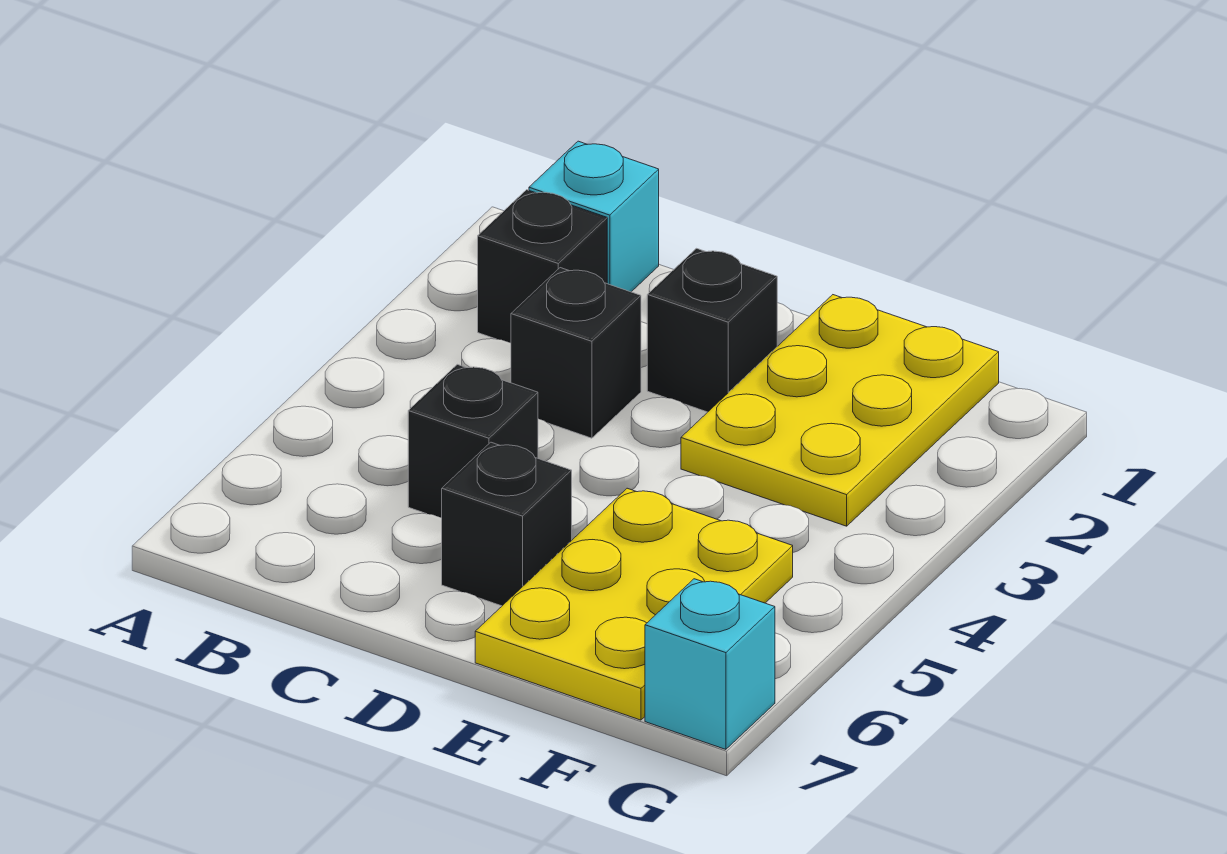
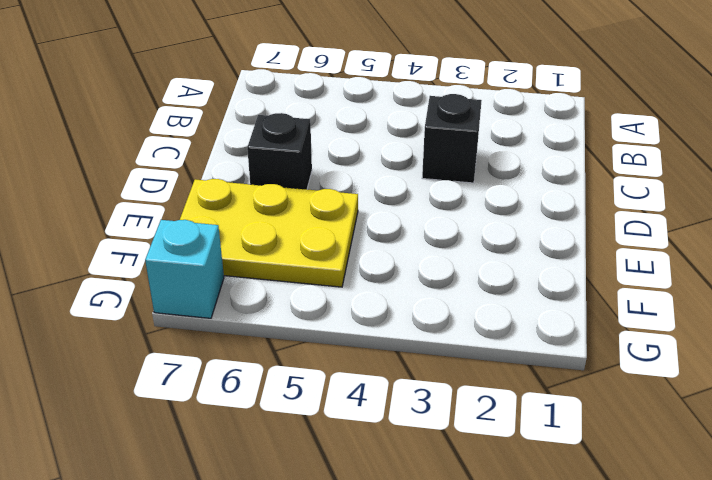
none -> cyan brick B1 level 1
none -> black brick B2 level 1

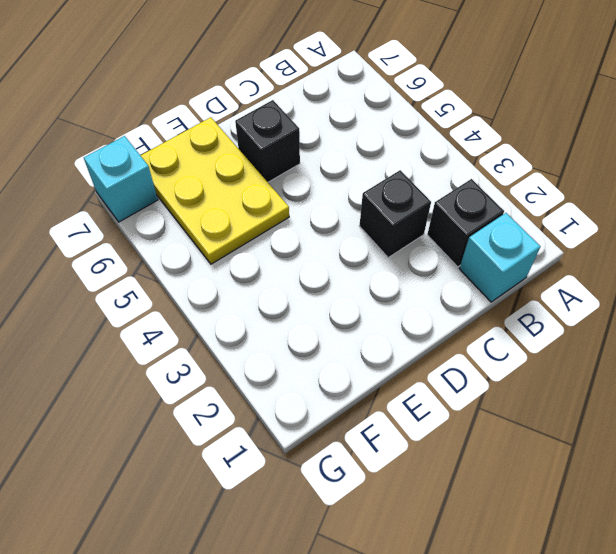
none -> black brick C5 level 1
none -> black brick D2 level 1

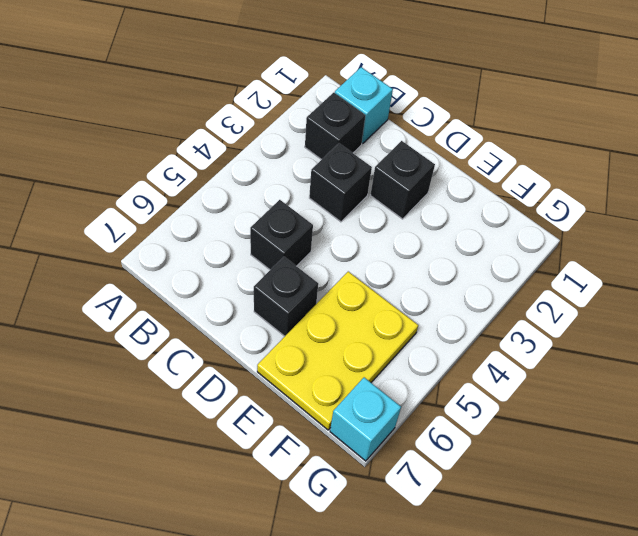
none -> yellow plate E1:F3 level 1

